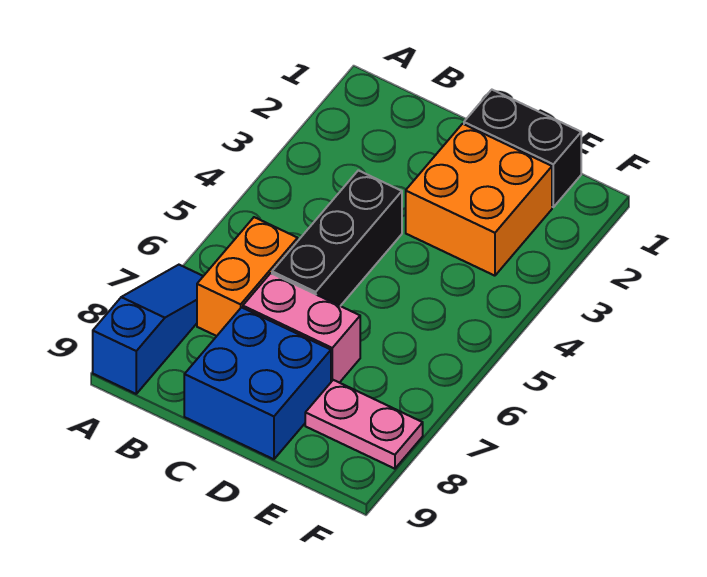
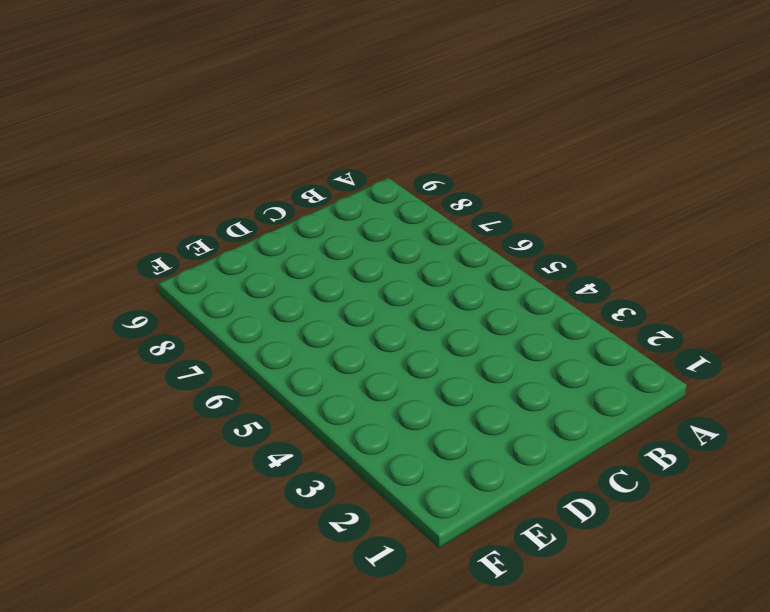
none -> blue slope A7:A9 level 1 top 9
none -> orange brick B6:B7 level 1

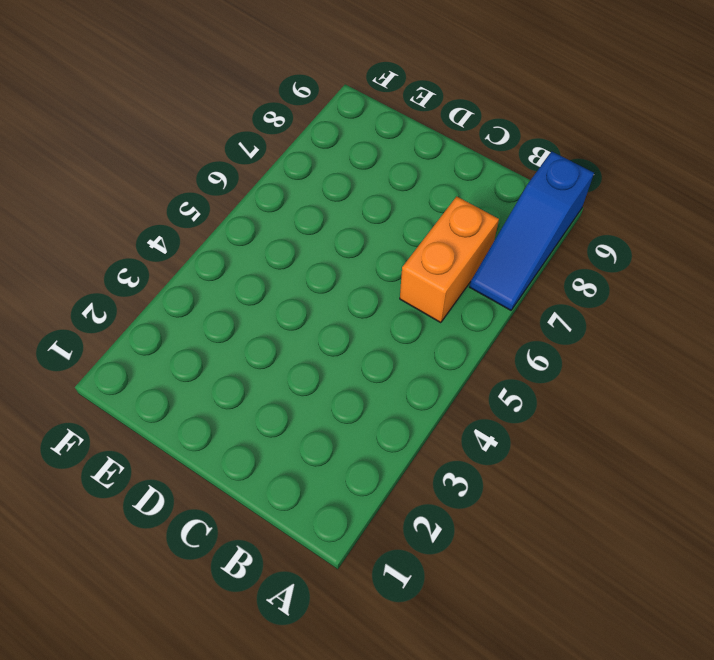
none -> black brick C4:C6 level 1
none -> pink brick C7:D7 level 1

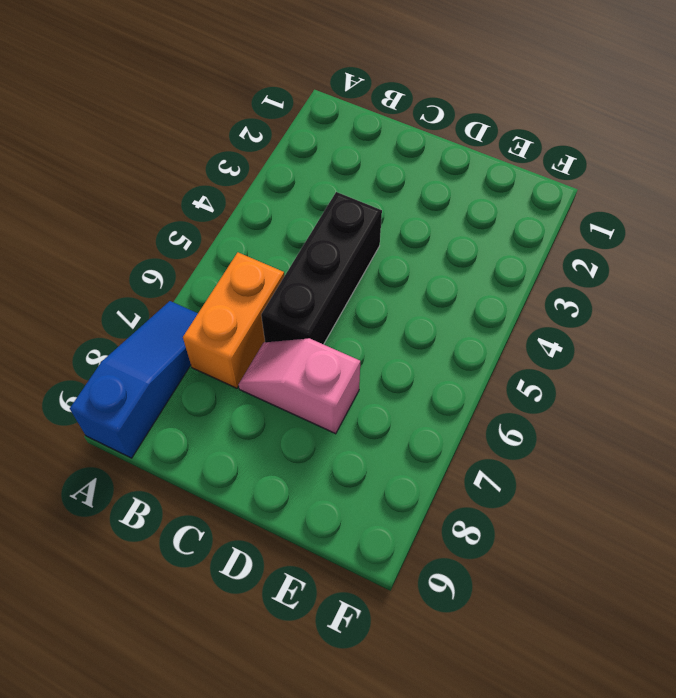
pink slope C7:D7 level 1 top D -> pink brick C7:D7 level 1
none -> blue brick C8:D9 level 1
none -> black brick D1:E1 level 1

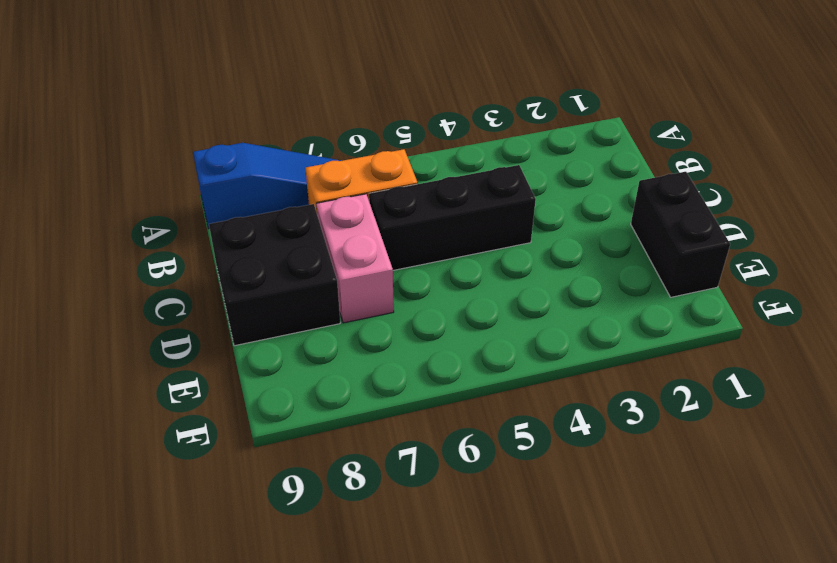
black brick C8:D9 level 1 -> blue brick C8:D9 level 1
none -> orange brick D2:E3 level 1
none -> pink plate E8:F8 level 1

